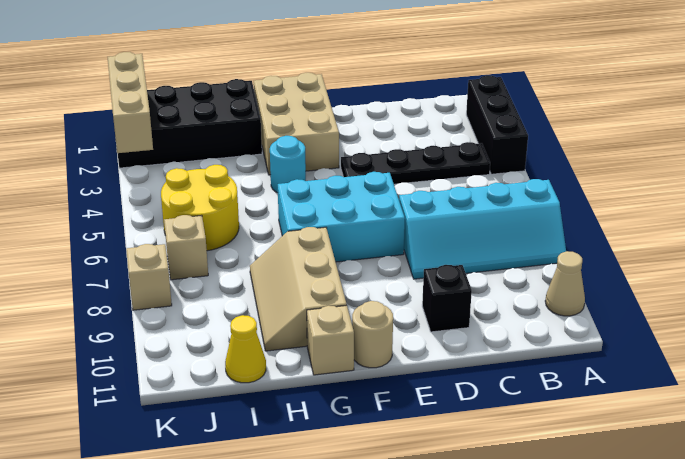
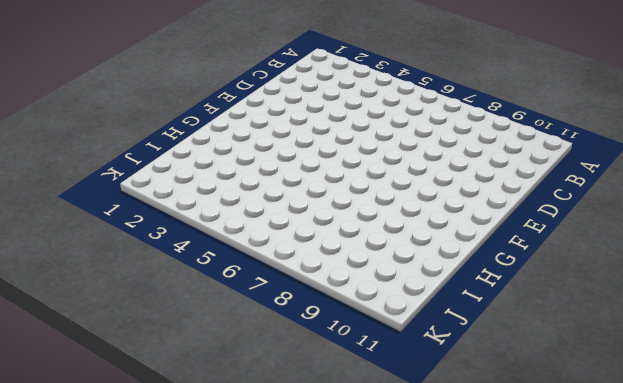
none -> black brick A2:A4 level 1
none -> cyan slope A7:D8 level 1 top 7
none -> tan cone A10 level 1

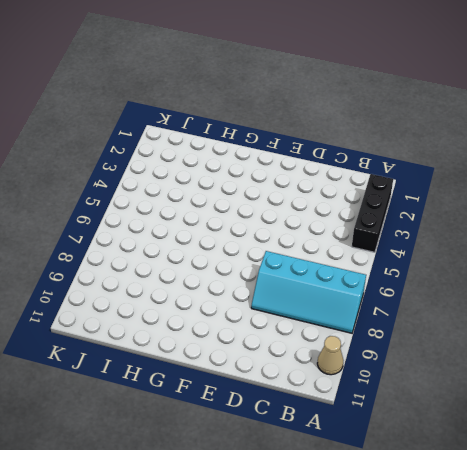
none -> black plate B4:E4 level 1
none -> black brick D10 level 1
none -> cyan brick E6:G7 level 1

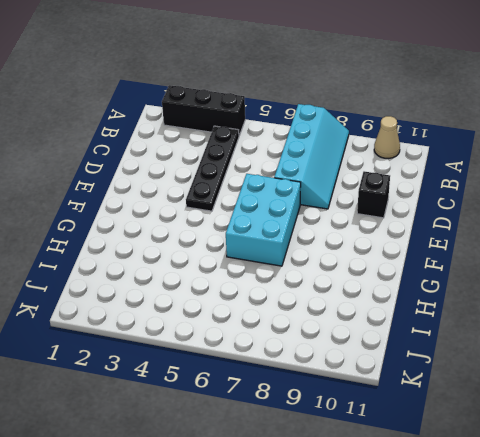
none -> tan brick F1:G3 level 1
none -> tan round brick F11 level 1
none -> cyan round brick G4 level 1

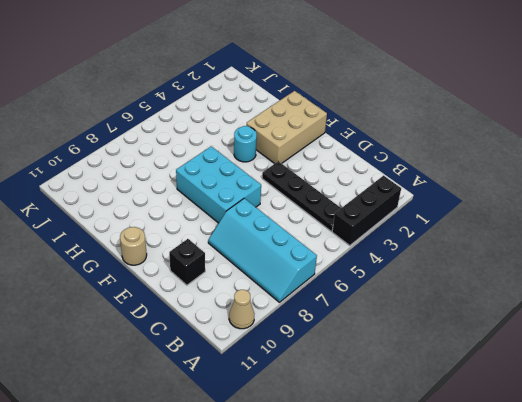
none -> tan slope G8:H10 level 1 top G
none -> tan brick G11 level 1
none -> black brick H1:K2 level 1

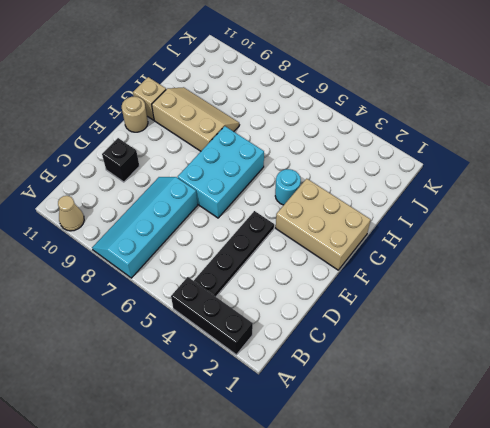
none -> black brick H1:K2 level 1
none -> yellow round brick I5:J6 level 1
none -> yellow cone I11 level 1

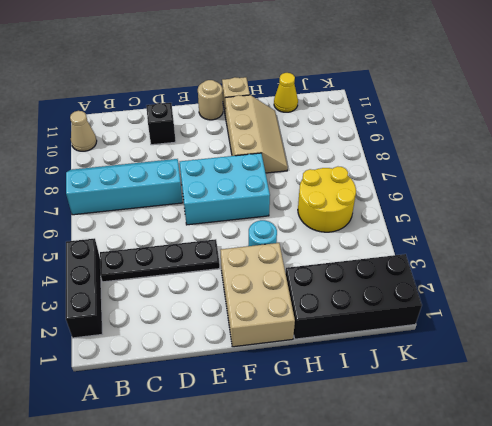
none -> tan brick J7 level 1
none -> tan brick K8 level 1
none -> tan brick K1:K3 level 2

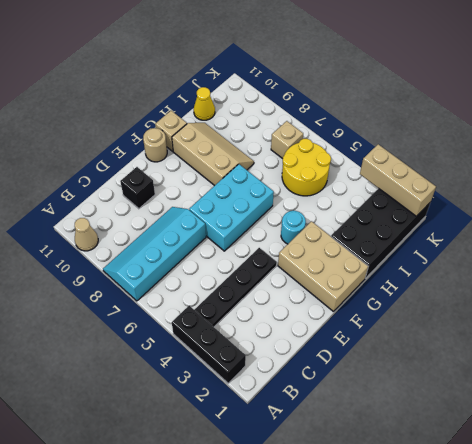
none -> tan brick K8 level 1

